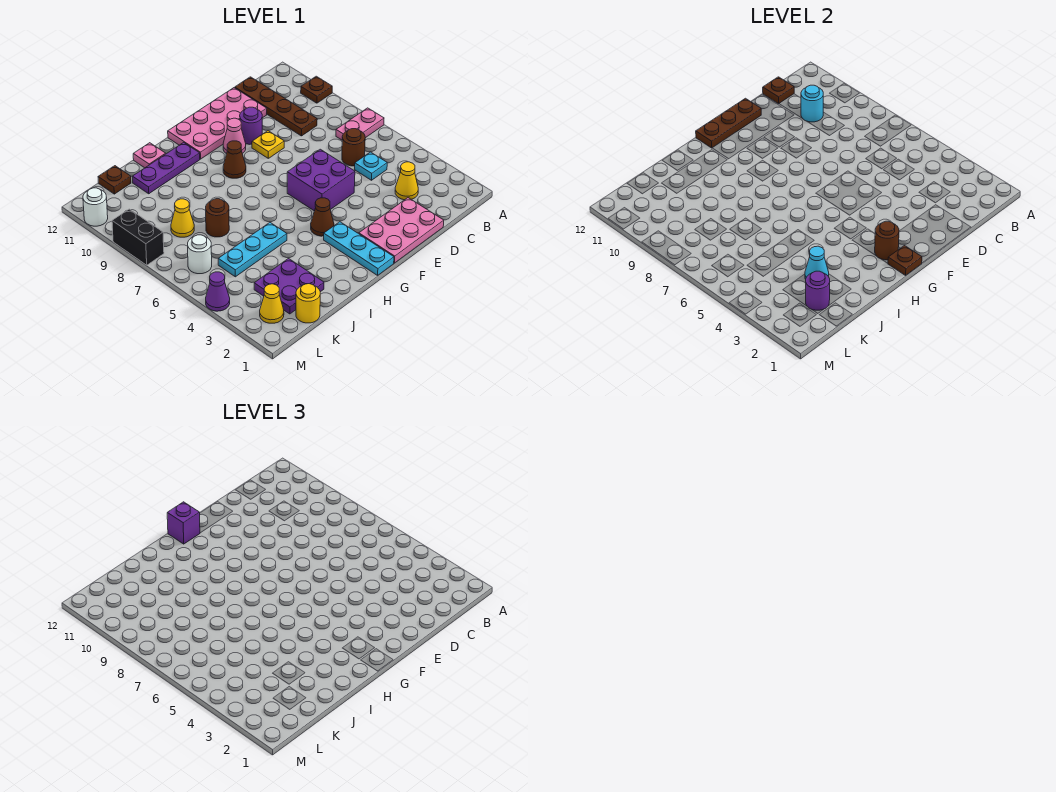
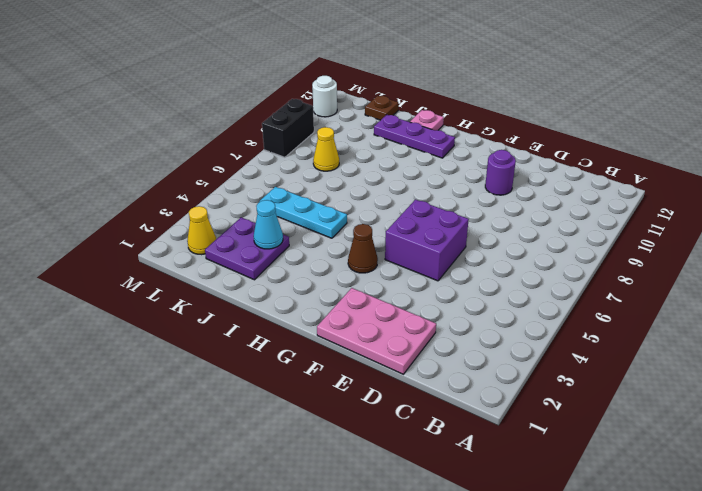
none -> pink plate A7:B7 level 1
none -> brown plate A10 level 1
none -> yellow cone C3 level 1
none -> cyan plate C5 level 1

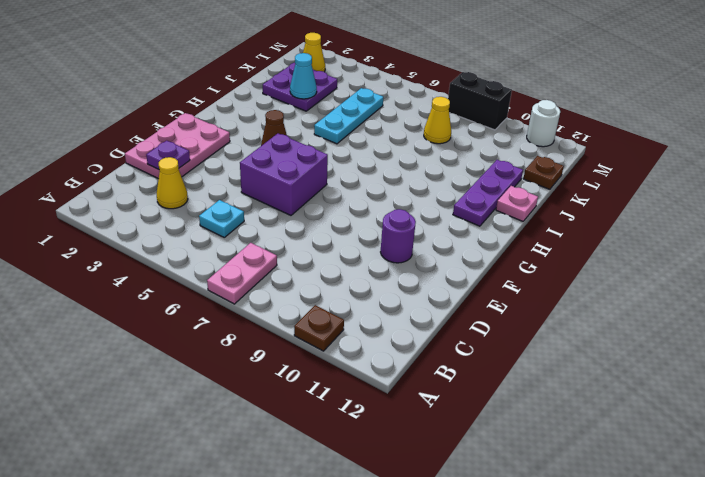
purple plate D2 level 2 -> none
none -> brown round brick C6 level 1
none -> brown plate C9:C12 level 1
none -> pink plate D11:G12 level 1
none -> yellow plate E9 level 1

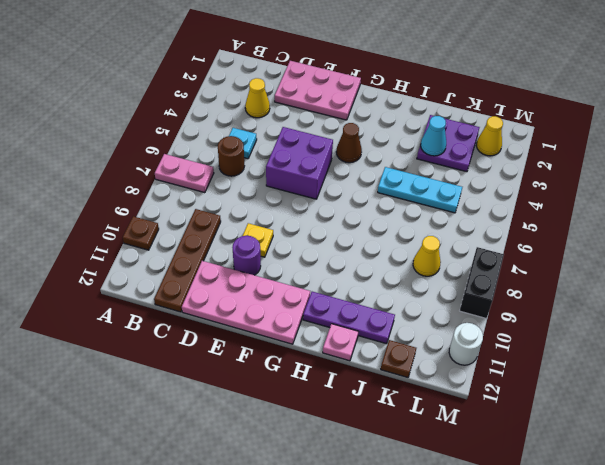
none -> pink cone F10 level 1
none -> cyan plate G1:G3 level 1
none -> brown cone G9 level 1
none -> brown round brick J7 level 1

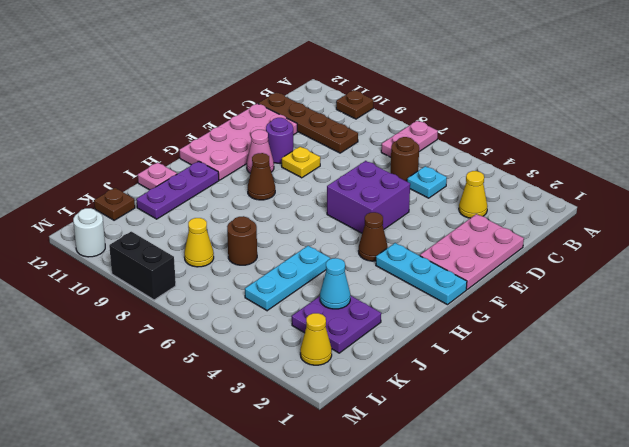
none -> yellow round brick K1 level 1
none -> white round brick L6 level 1
none -> purple cone M4 level 1
none -> cyan round brick C10 level 2

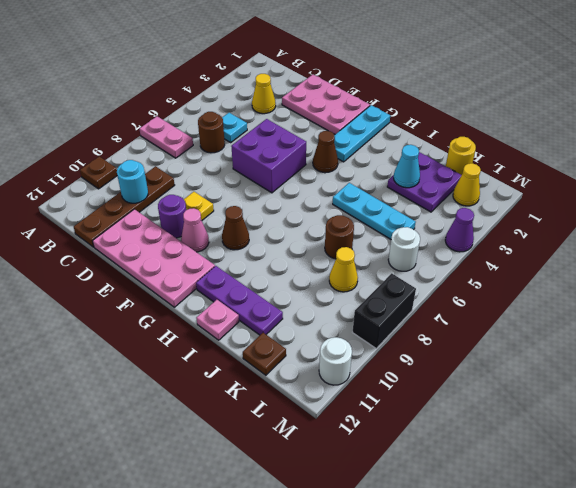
none -> brown plate C12 level 2
none -> brown plate E12:G12 level 2
none -> brown plate G1 level 2
none -> brown round brick G2 level 2

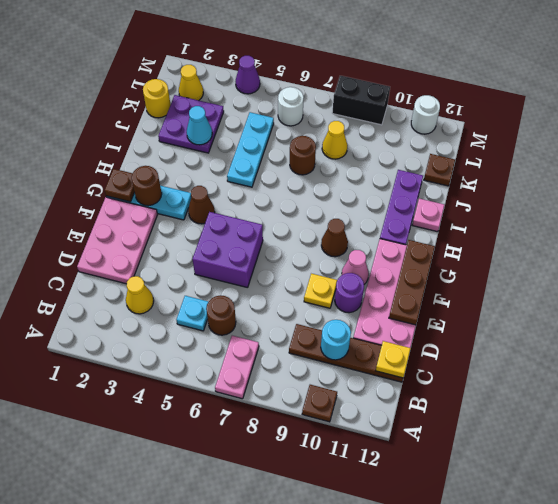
yellow plate C12 level 2 -> brown plate C12 level 2
none -> purple round brick K2 level 2
none -> purple brick G12 level 3

